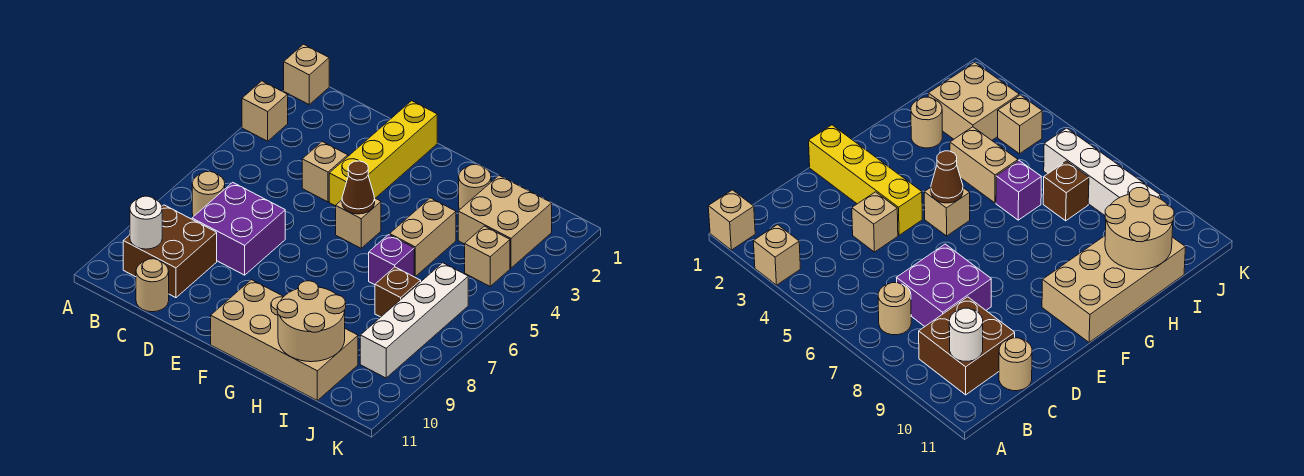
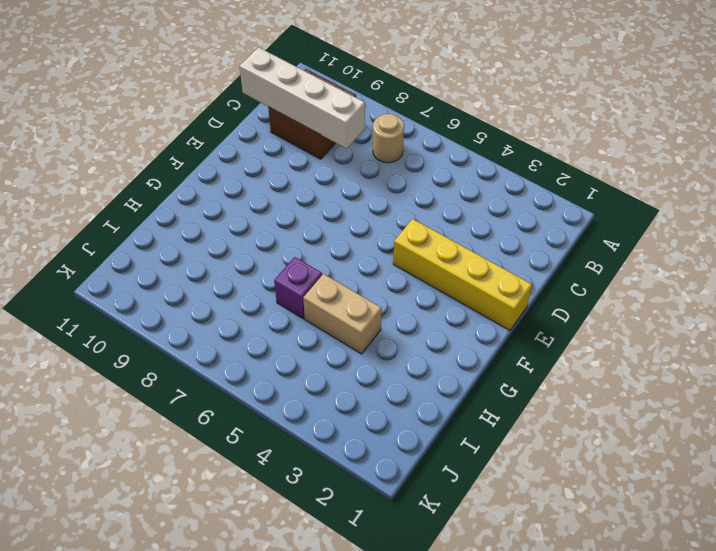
white brick C8:C11 level 2 -> white brick J6:J9 level 1
none -> tan brick A1 level 1
none -> tan brick A3 level 1
none -> purple brick C7:D8 level 1

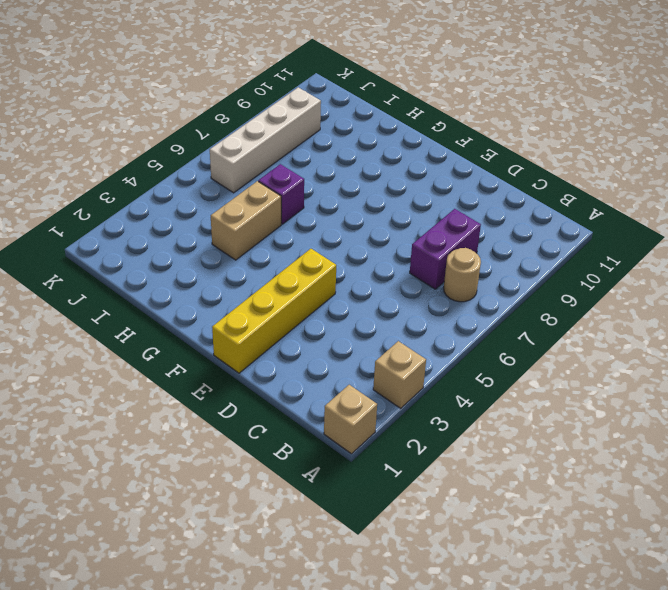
purple brick C7:C8 level 1 -> purple brick C7:D8 level 1
none -> brown brick B9:C10 level 1
none -> tan round brick C11 level 1
none -> tan brick D4 level 1

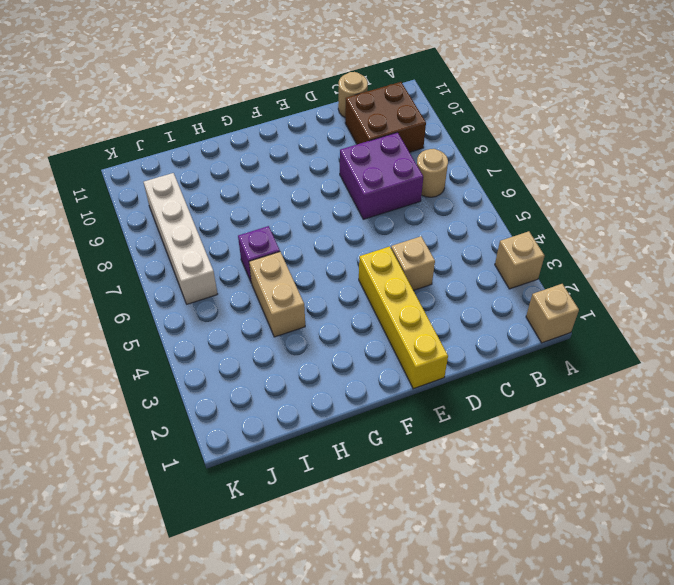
none -> tan brick F5 level 1
none -> tan brick F10:I11 level 1
none -> tan round brick H2 level 1

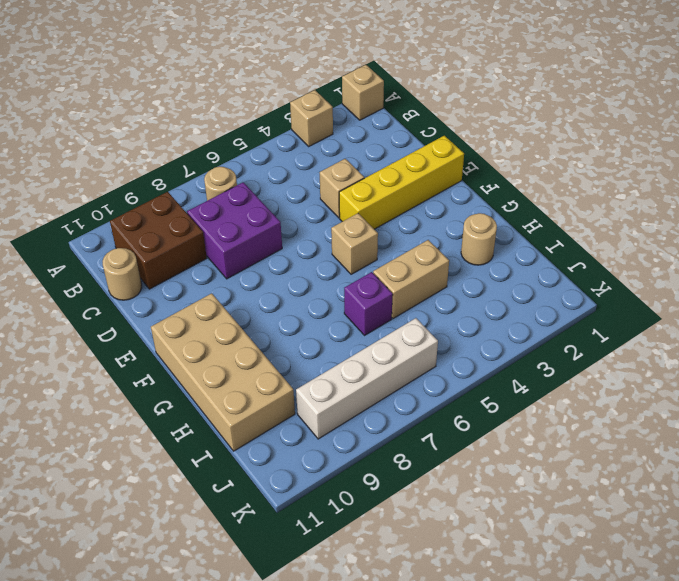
none -> tan brick I2:J3 level 1
none -> brown brick I7 level 1
none -> tan brick J4 level 1

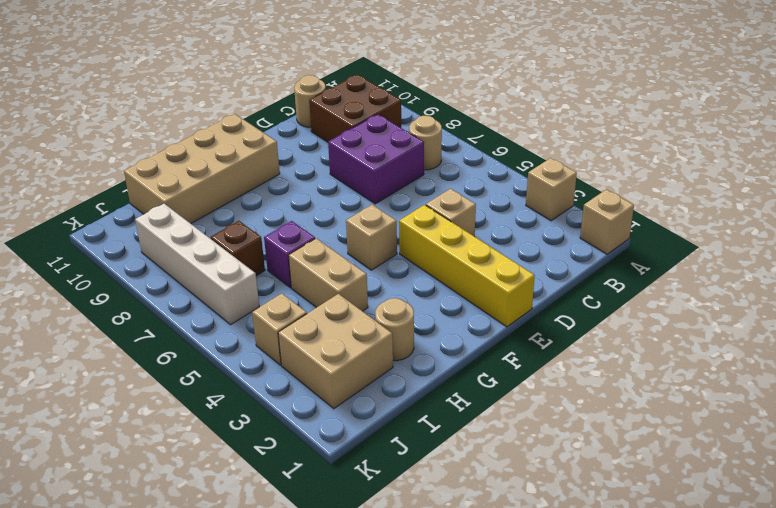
none -> white round brick B10 level 2
none -> brown cone F5 level 2
none -> tan round brick H10:I11 level 2

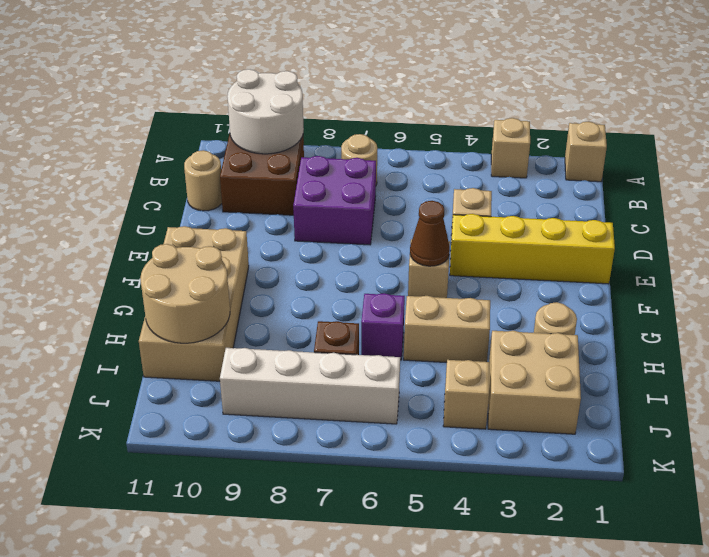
white round brick A9:B10 level 2 -> white round brick B10 level 2

